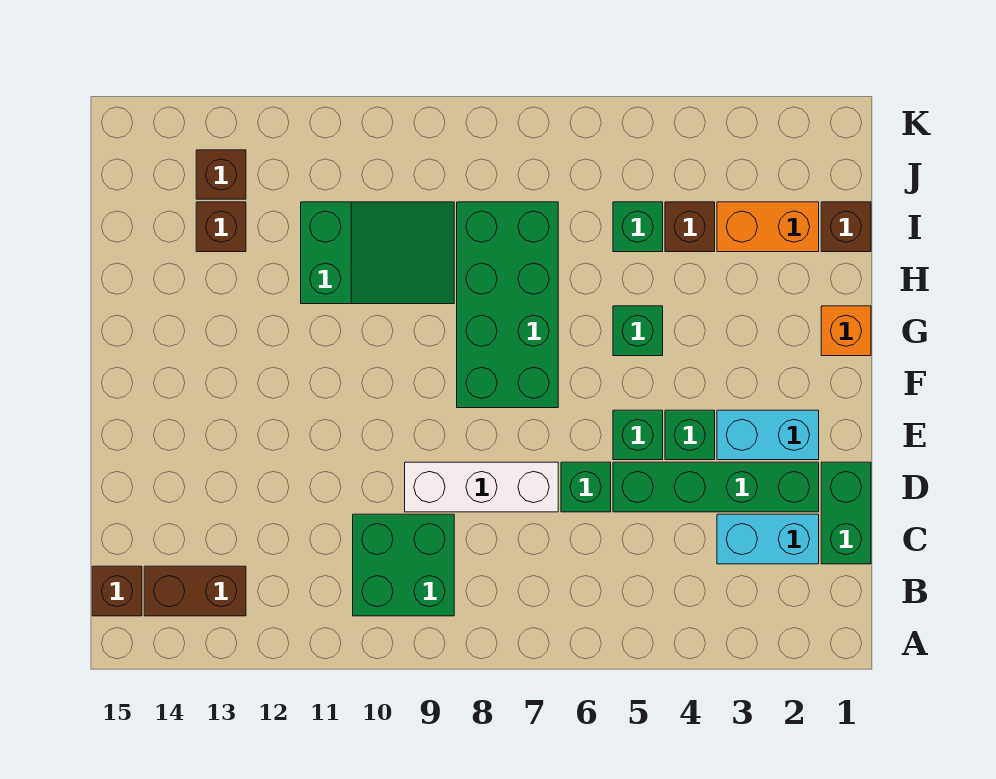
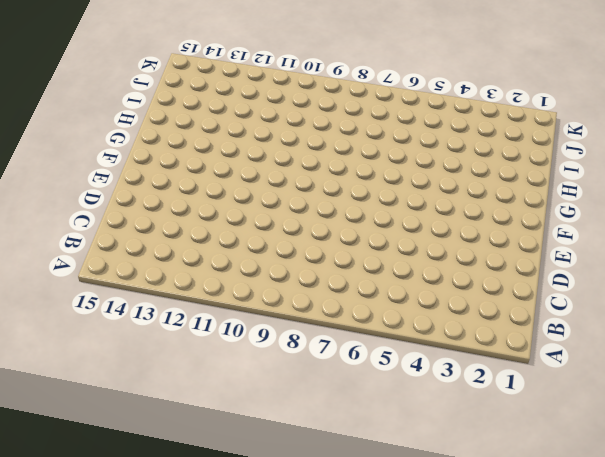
none -> green brick B9:C10 level 1
none -> brown brick B13:B14 level 1
none -> brown brick B15 level 1

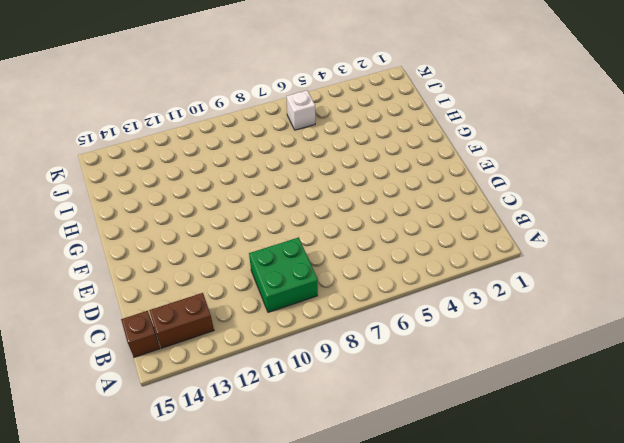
white brick J6 level 1 -> none
none -> green brick C1:D1 level 1
none -> cyan brick C2:C3 level 1
none -> green brick D2:D5 level 1

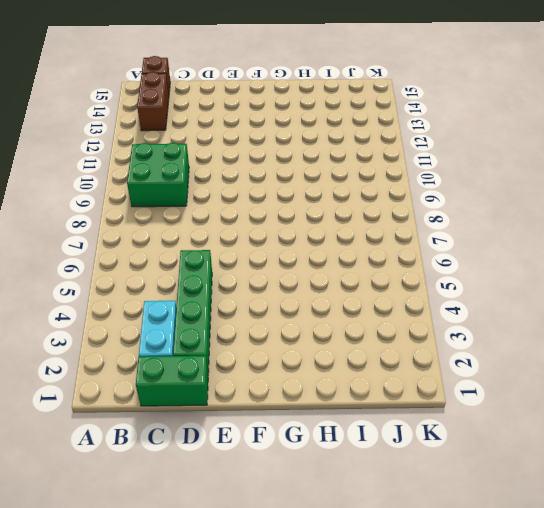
none -> green brick D6 level 1
none -> white brick D7:D9 level 1
none -> cyan brick E2:E3 level 1

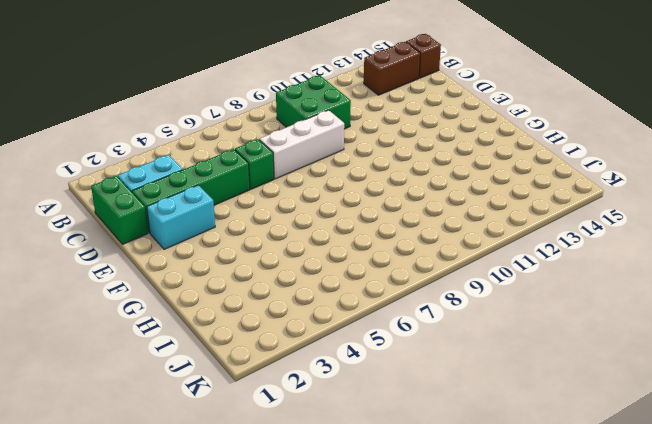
none -> green brick E4 level 1
none -> green brick E5 level 1
none -> green brick F7:I8 level 1

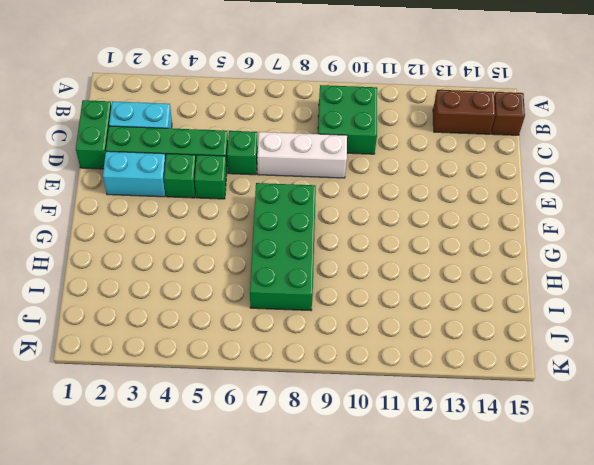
none -> orange brick G1 level 1
none -> green brick G5 level 1
none -> green slope H9:I11 level 1 top 11

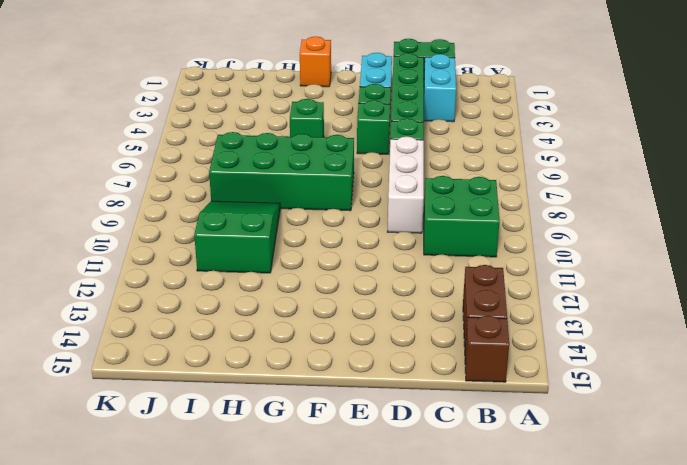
none -> brown brick I1 level 1
none -> orange brick I2:I3 level 1
none -> brown brick I4 level 1

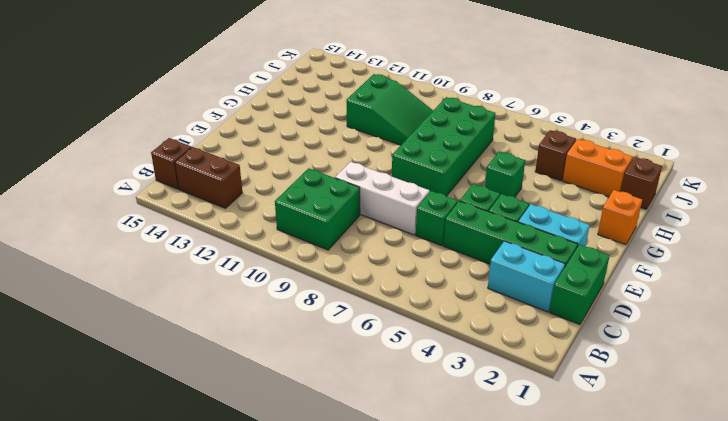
none -> green brick I5 level 1
none -> brown brick I13 level 1
none -> brown brick J13 level 1

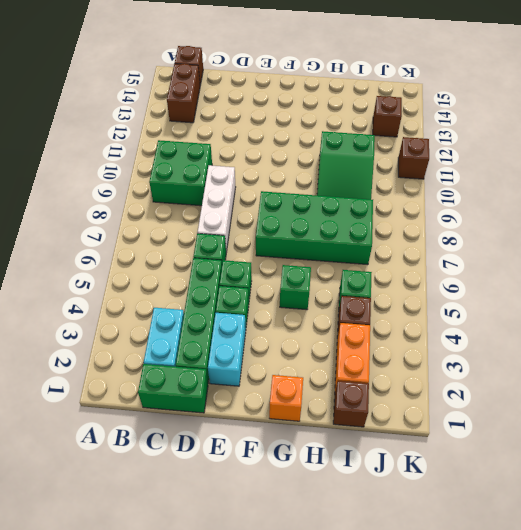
brown brick K11 level 1 -> brown brick I13 level 1

